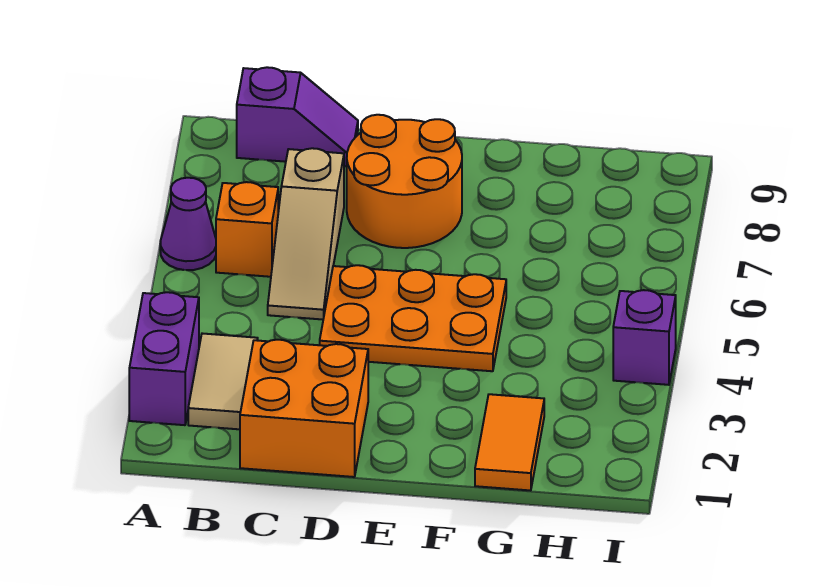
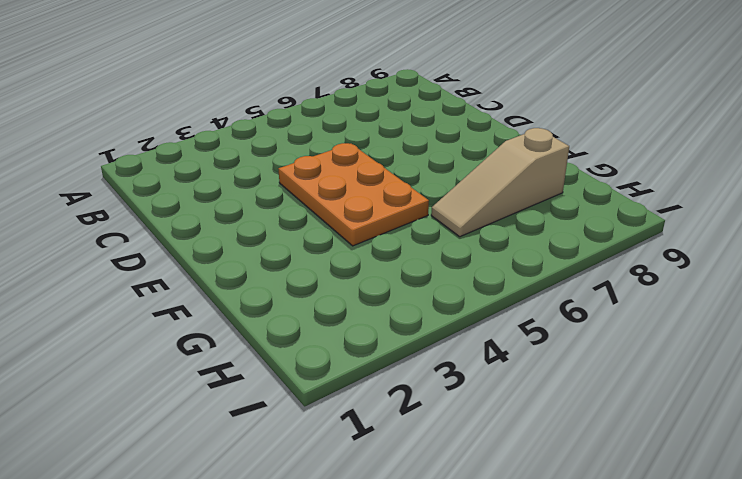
tan slope G6:G8 level 1 top 8 -> tan slope C5:C7 level 1 top 7
none -> purple brick A2:A3 level 1
none -> purple cone A6 level 1

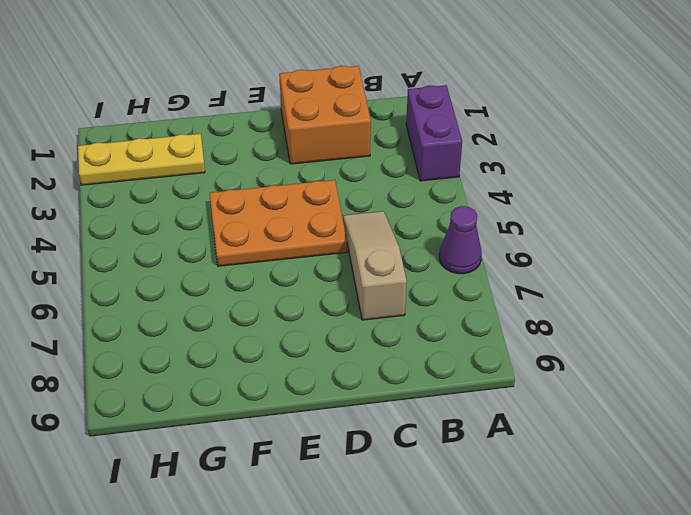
yellow plate G2:I2 level 1 -> orange tile G1:G2 level 1
none -> tan tile B2:B3 level 1
none -> orange brick B6 level 1

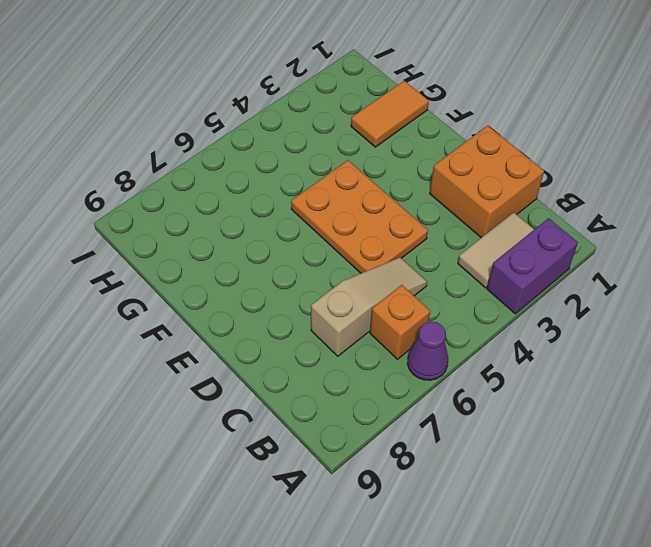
none -> purple slope B9:C9 level 1 top B
none -> orange round brick D7:E8 level 1

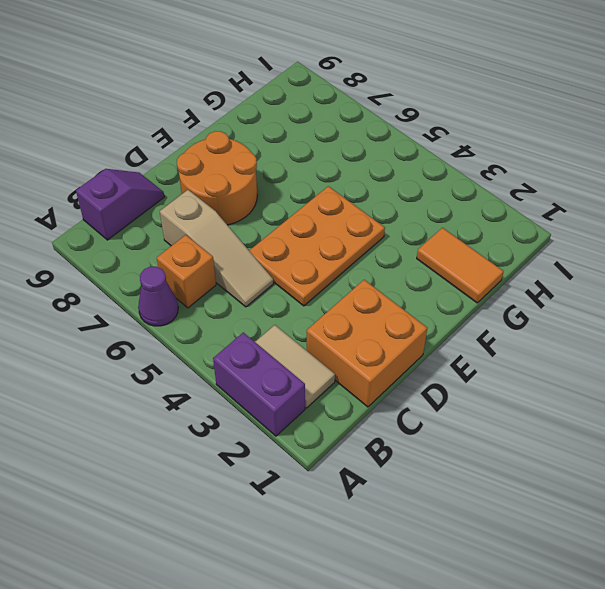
none -> purple brick I4 level 1

